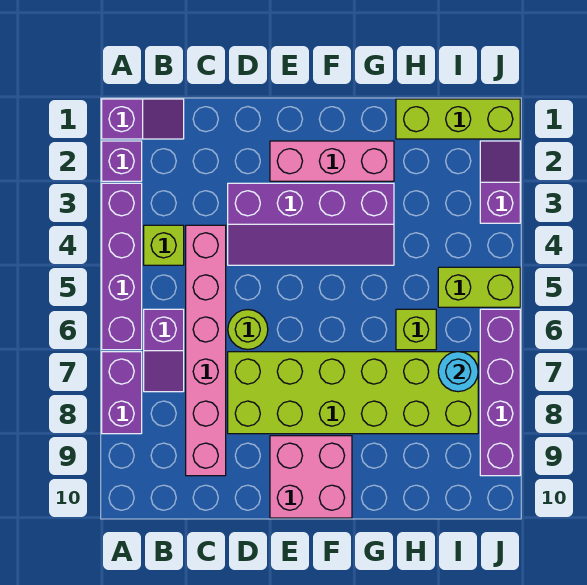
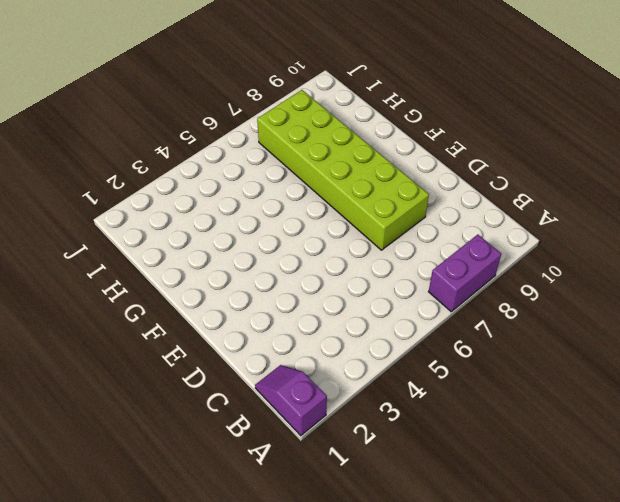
none -> purple brick A2 level 1
none -> purple brick A3:A6 level 1
none -> lime brick B4 level 1

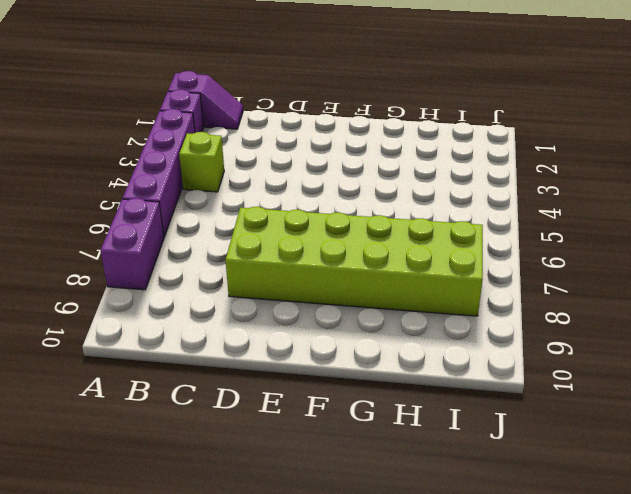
none -> purple slope B6:B7 level 1 top 6
none -> pink brick C4:C9 level 1
none -> purple slope D3:G4 level 1 top 3

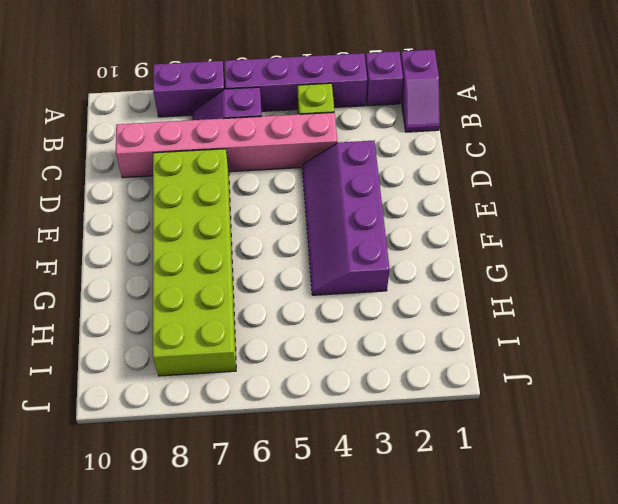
none -> lime round brick D6 level 1
none -> pink brick E2:G2 level 1
none -> pink brick E9:F10 level 1

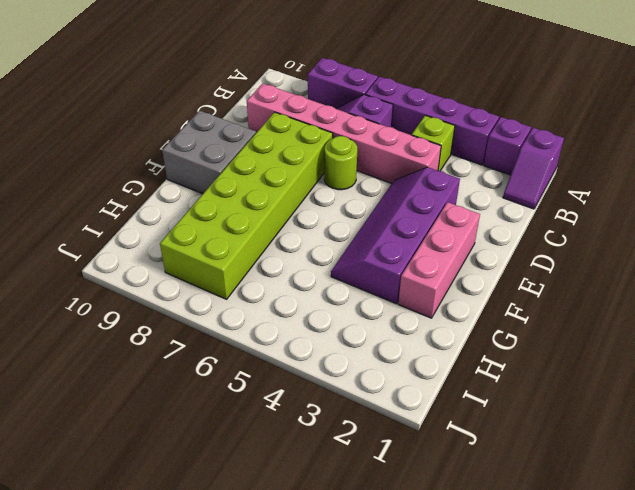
grey brick E9:F10 level 1 -> pink brick E9:F10 level 1
none -> lime brick H1:J1 level 1
none -> lime brick H6 level 1
none -> lime brick I5:J5 level 1

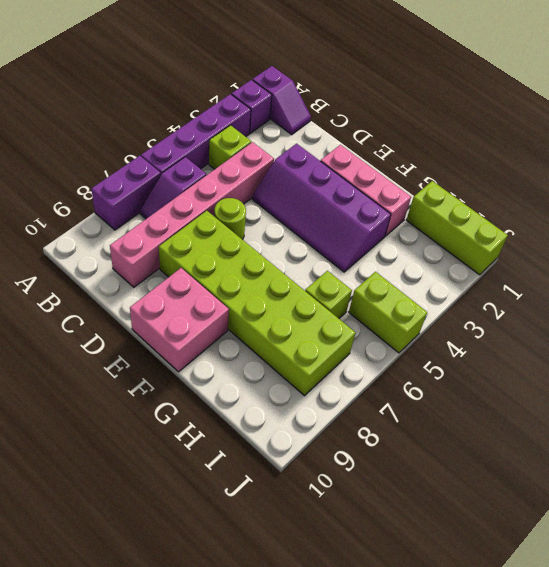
none -> purple slope J2:J3 level 1 top 3
none -> purple brick J6:J9 level 1
none -> cyan round brick I7 level 2

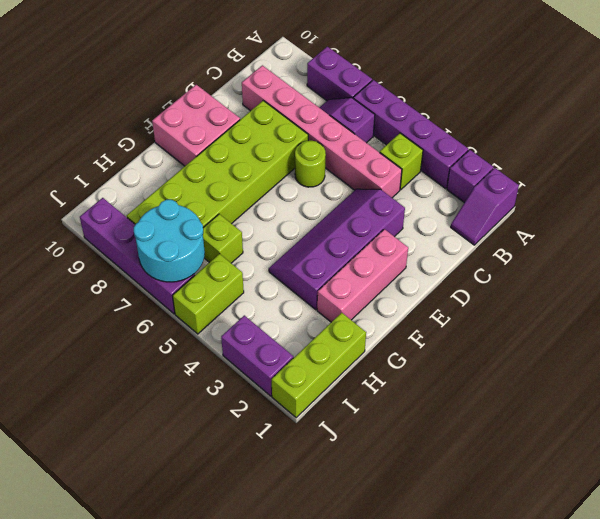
cyan round brick I6:J7 level 2 -> cyan round brick I7 level 2
purple brick J2:J3 level 1 -> purple slope J2:J3 level 1 top 3

